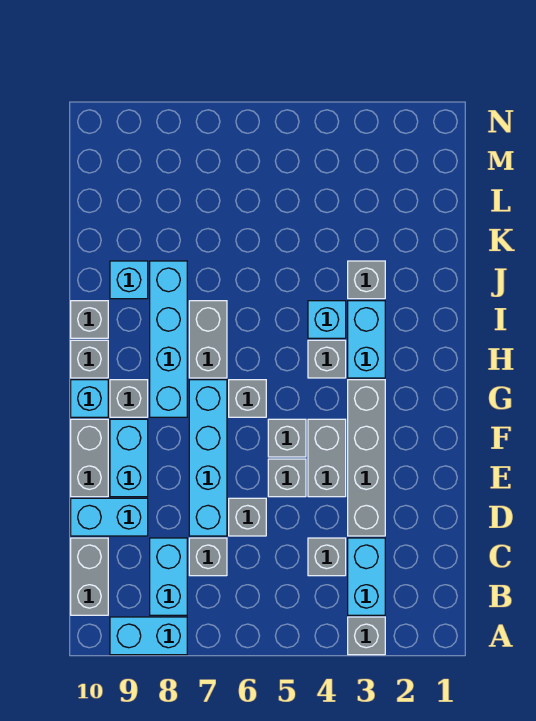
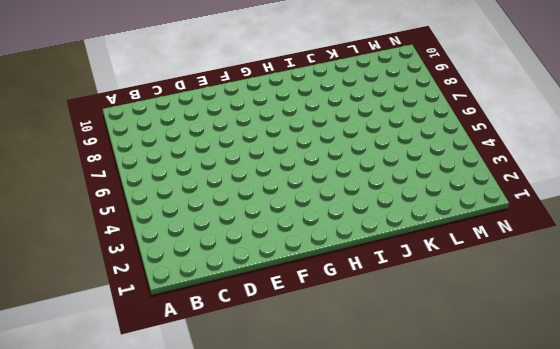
none -> grey brick A3 level 1
none -> cyan brick A8:A9 level 1
none -> cyan brick B3:C3 level 1

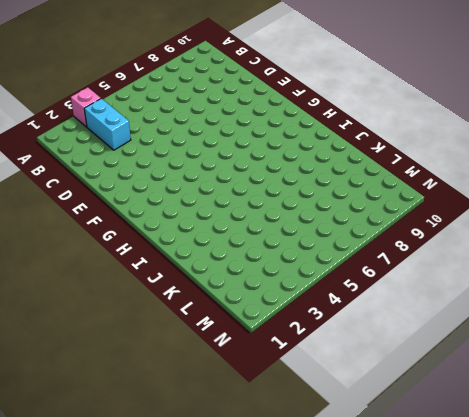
pink brick A3 level 1 -> grey brick A3 level 1
none -> cyan brick A8:A9 level 1
none -> cyan brick B8:C8 level 1
none -> grey brick B10:C10 level 1

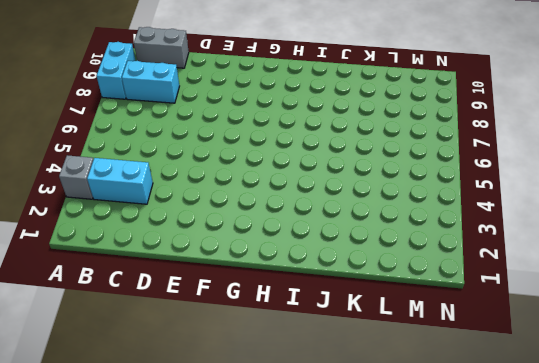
none -> grey brick C4 level 1
none -> grey brick C7 level 1
none -> grey brick D3:G3 level 1

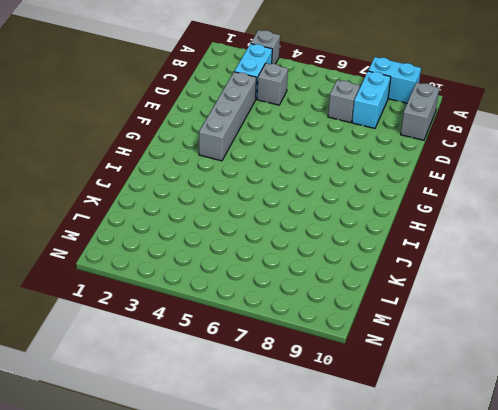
none -> grey brick D6 level 1
none -> cyan brick D7:G7 level 1
none -> cyan brick D9:D10 level 1

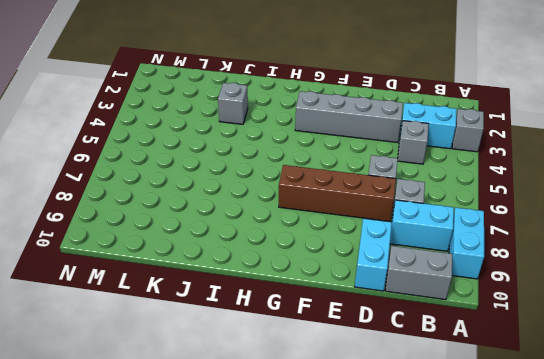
brown brick D7:G7 level 1 -> cyan brick D7:G7 level 1
none -> grey brick E4:F4 level 1
none -> grey brick E5 level 1
none -> cyan brick E9:F9 level 1

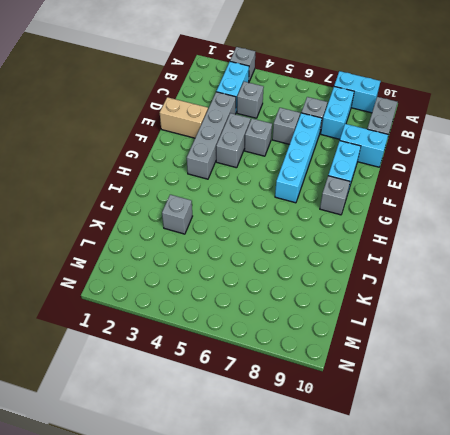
tan brick E1:E2 level 1 -> none
none -> grey brick E10:F10 level 1
none -> grey brick F5 level 1
none -> grey brick G6 level 1

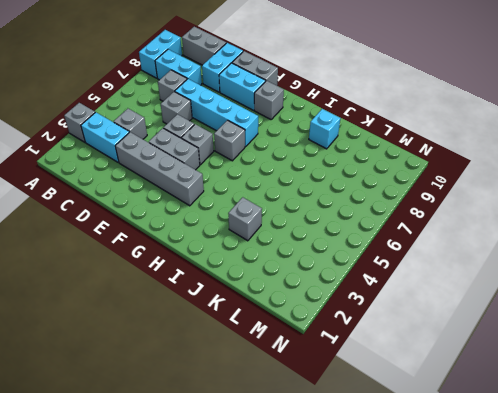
none -> cyan brick G8:J8 level 1
none -> cyan brick G10 level 1
none -> cyan brick H3:I3 level 1

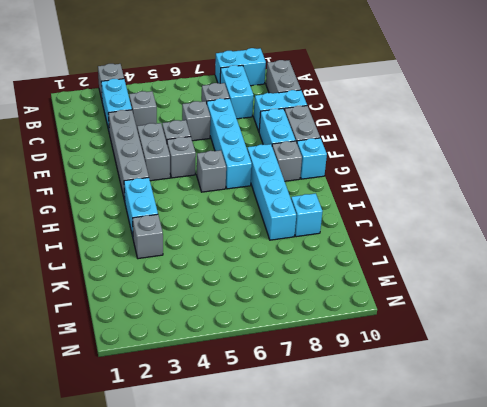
none -> grey brick H4 level 1
none -> grey brick H7:I7 level 1
none -> grey brick H10 level 1

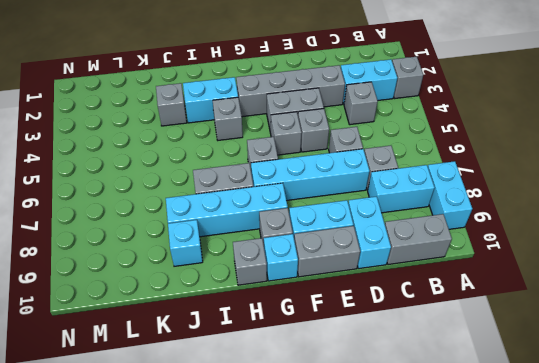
none -> cyan brick I4 level 1
none -> grey brick I10 level 1

